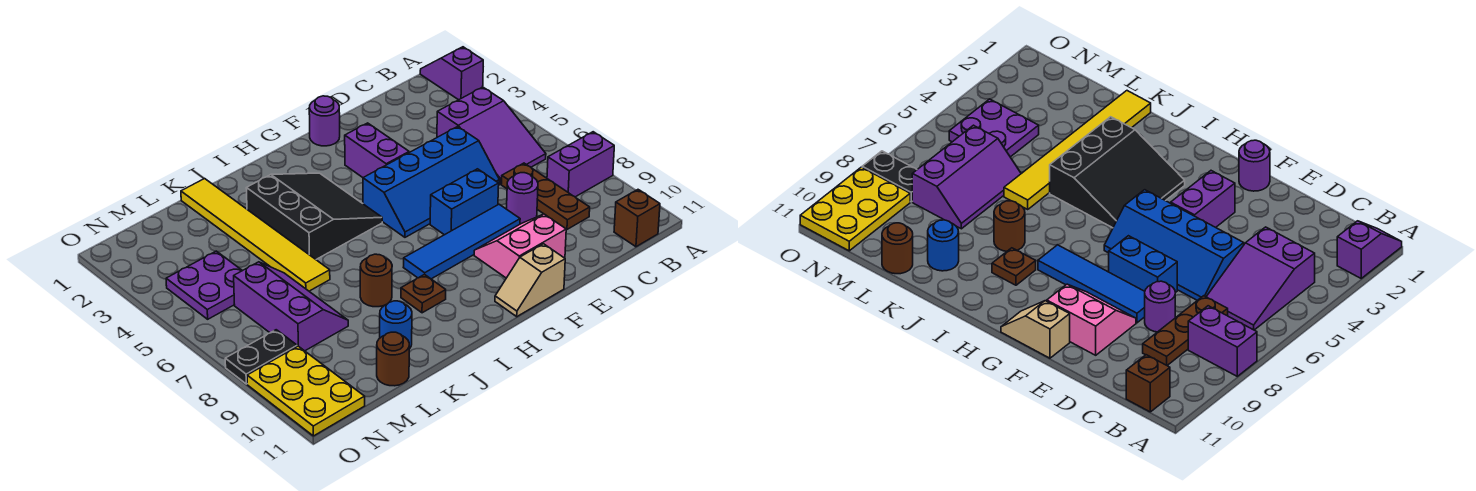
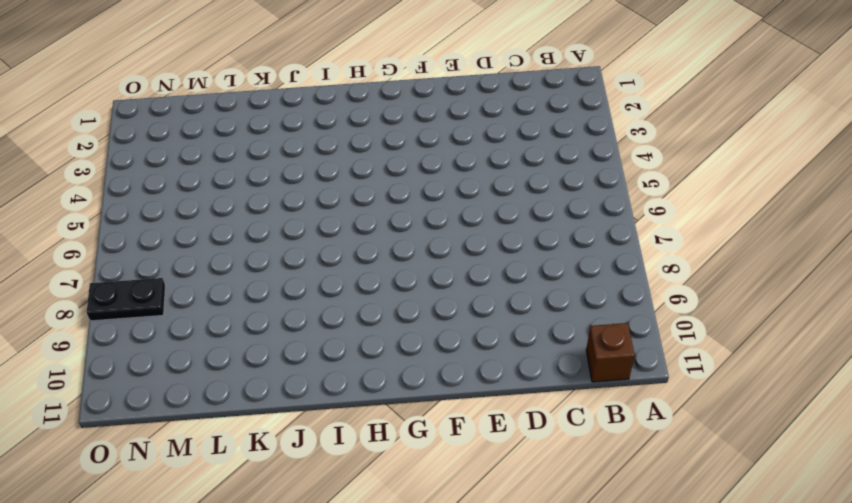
none -> purple slope A1:A2 level 1 top 2
none -> purple brick A8:B8 level 1
none -> purple slope B4:C6 level 1 top 4

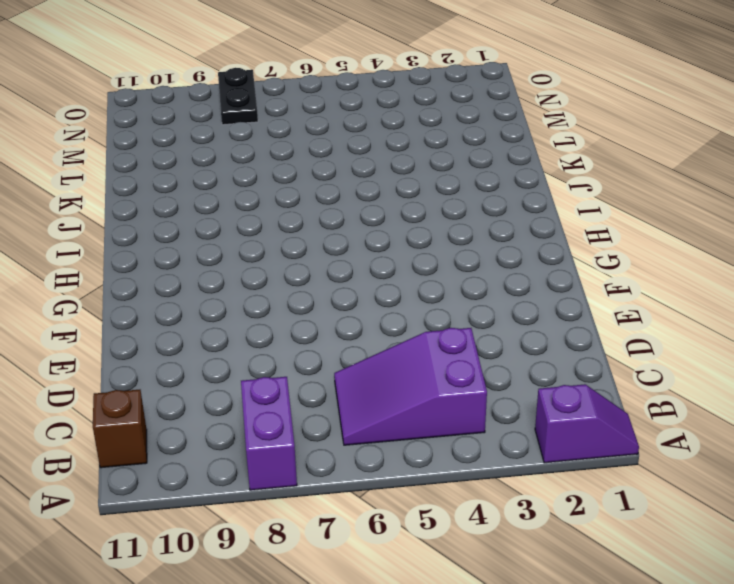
none -> brown plate C7:C9 level 1
none -> blue slope D5:G6 level 1 top 5
none -> purple round brick D8 level 1

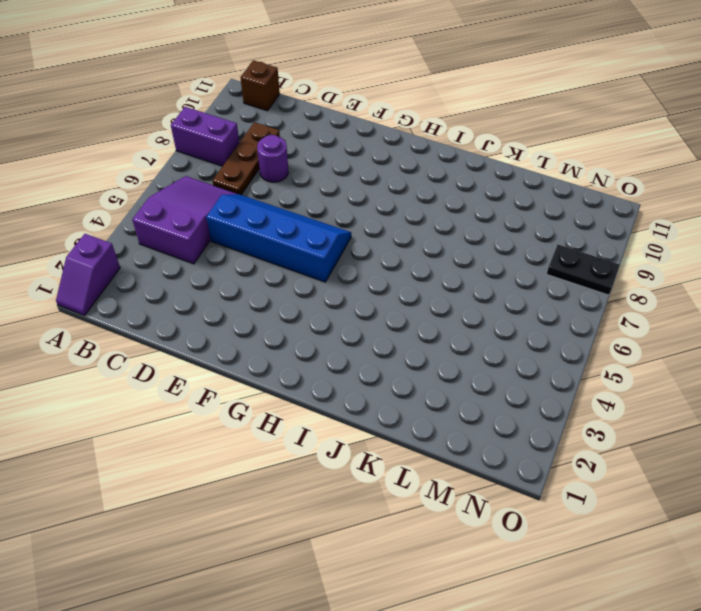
none -> blue brick E7:F7 level 1
none -> blue tile E8:H8 level 1
none -> pink slope E9:F10 level 1 top 10

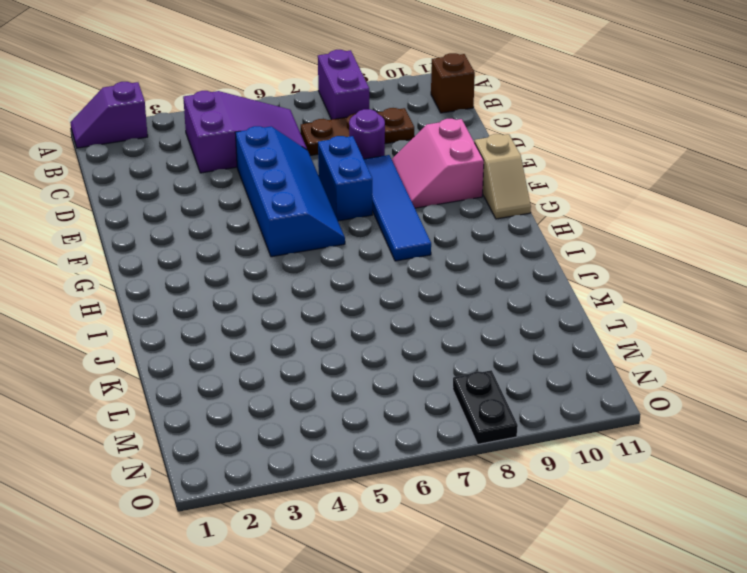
none -> purple round brick F1 level 1
none -> purple brick F3:F4 level 1
none -> black slope H3:J5 level 1 top J

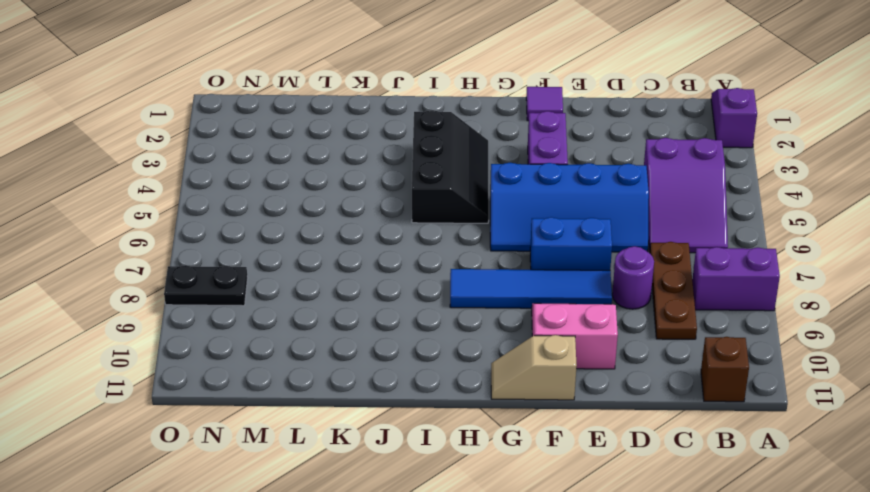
purple tile F1 level 1 -> purple round brick F1 level 1
black slope H3:I5 level 1 top I -> black slope H3:J5 level 1 top J
none -> brown plate I9 level 1
none -> brown round brick J8 level 1
none -> yellow tile K1:K6 level 1

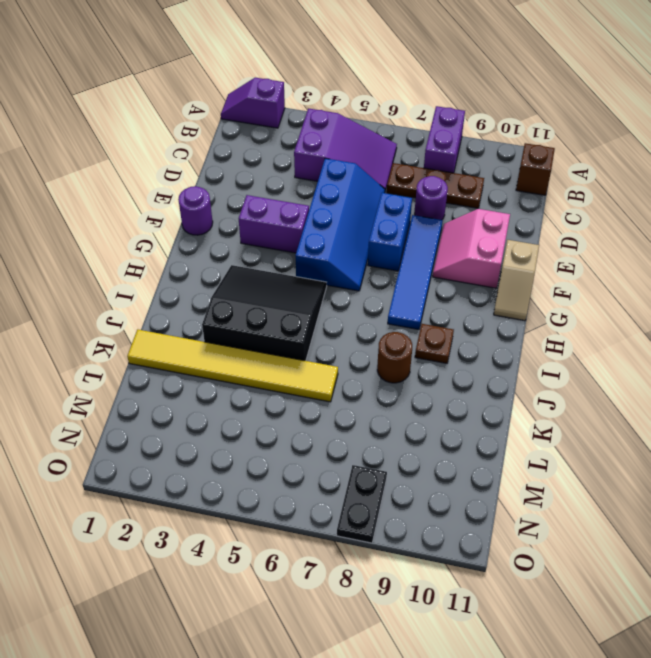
none -> blue round brick K10 level 1
none -> purple slope L6:M8 level 1 top M
none -> brown round brick L11 level 1

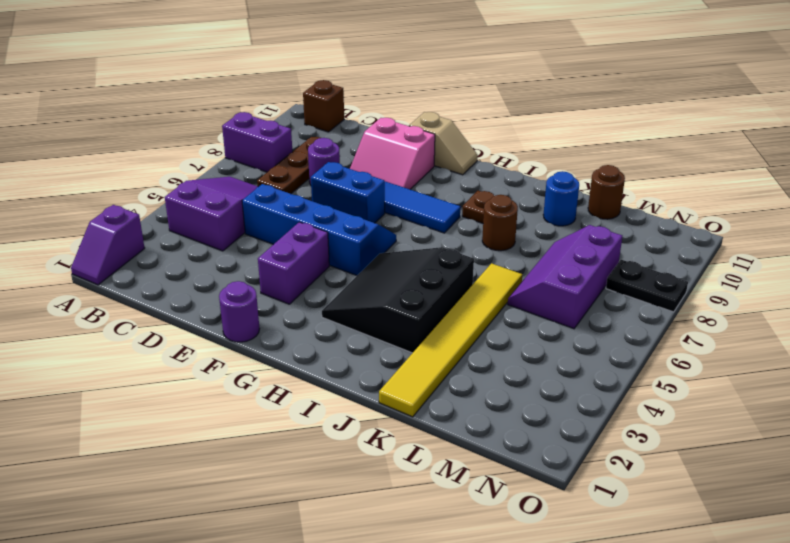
none -> purple plate M4:N5 level 1
none -> yellow plate N9:O11 level 1

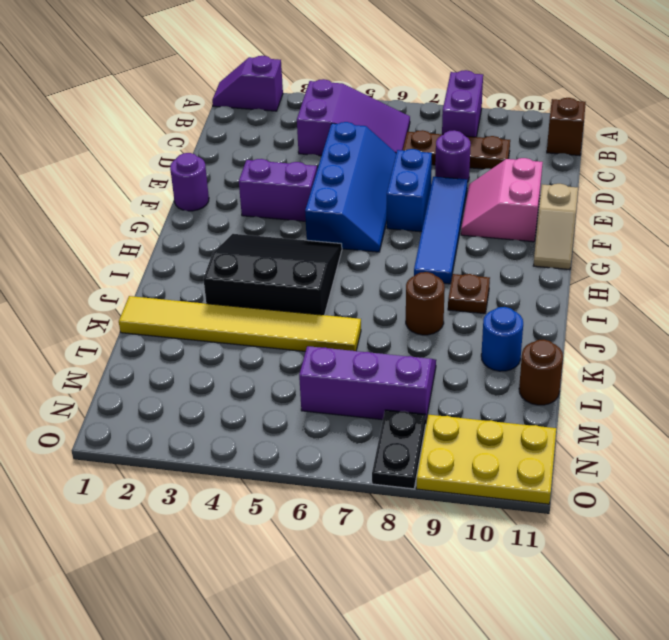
none -> purple plate M4:N5 level 1

